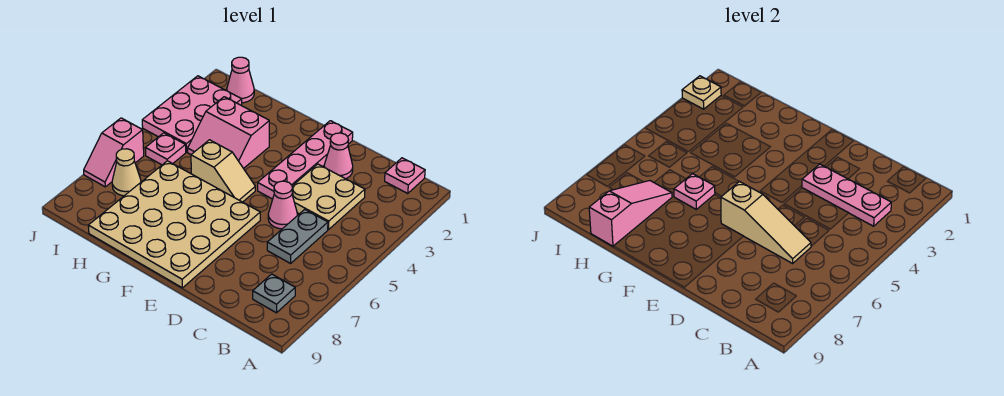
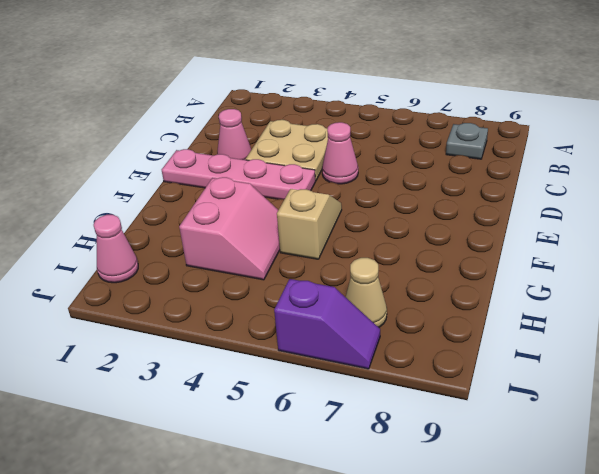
purple slope J6:J7 level 1 top 6 -> pink slope J6:J7 level 1 top 6
none -> pink plate B1 level 1
none -> grey plate C5:C6 level 1
none -> tan plate E6:H9 level 1

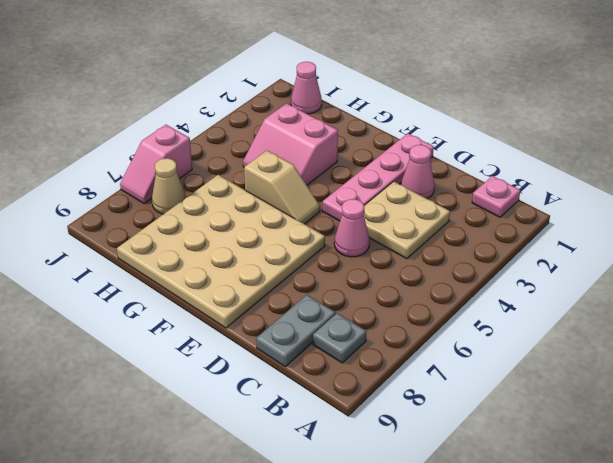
grey plate C8:C9 level 1 -> grey plate C5:C6 level 1
none -> pink plate I2:J4 level 1
none -> pink plate I5 level 1
none -> pink plate B3:D3 level 2

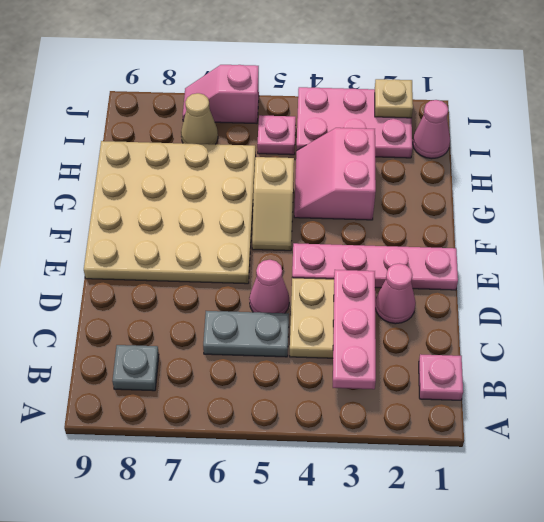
none -> tan slope C6:E6 level 2 top E
none -> pink plate G6 level 2
none -> pink slope H7:H9 level 2 top 9

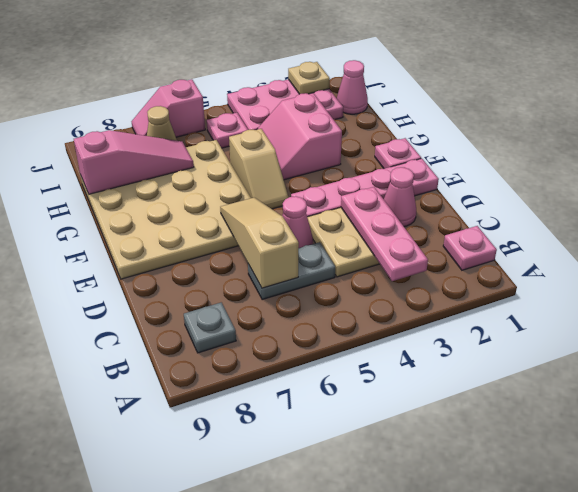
tan slope C6:E6 level 2 top C -> tan slope C6:E6 level 2 top E
pink plate F1 level 1 -> pink plate G6 level 2

